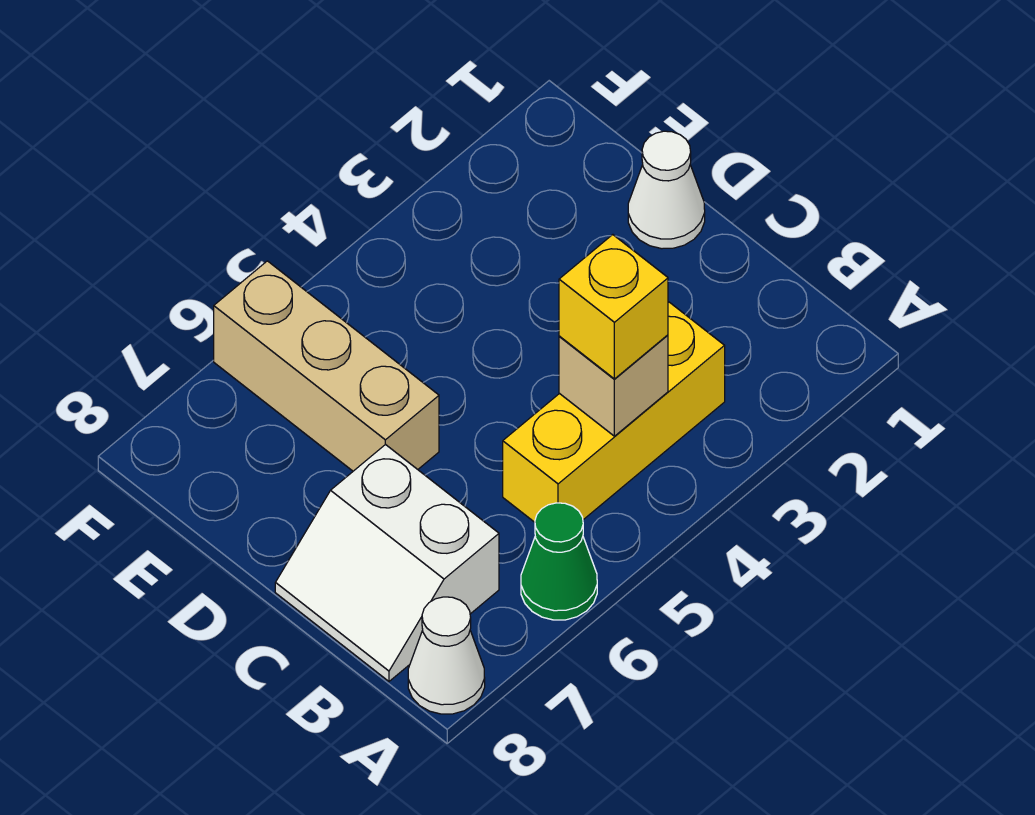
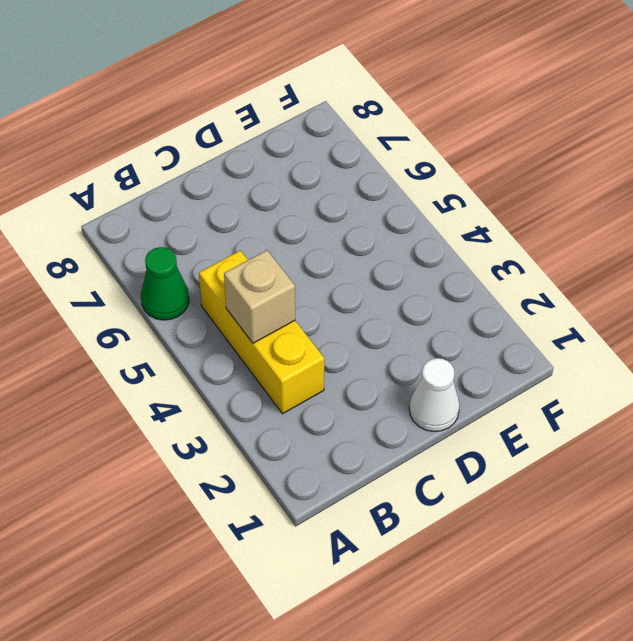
none -> white cone A8 level 1
none -> white slope B7:C8 level 1 top 7

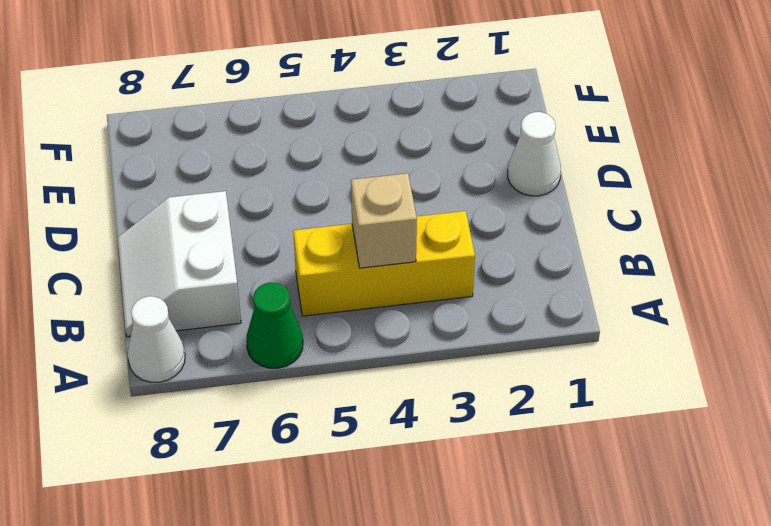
none -> tan brick D6:F6 level 1
none -> yellow brick B4 level 3

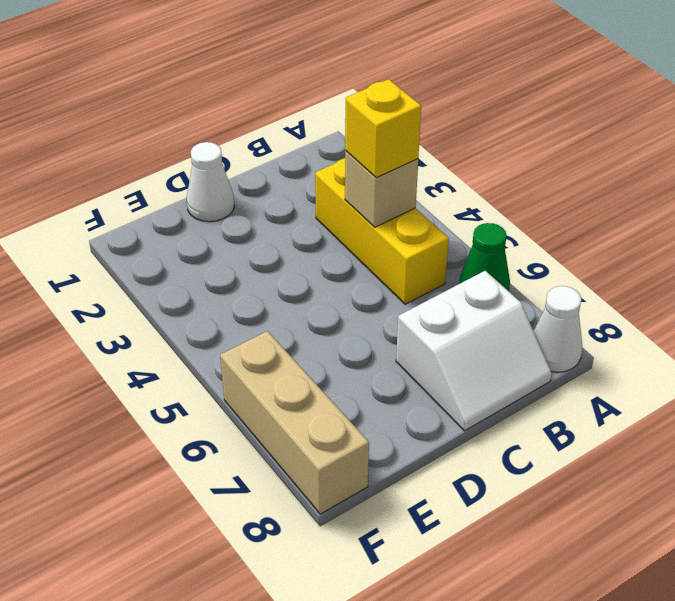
tan brick F6:F8 level 1 -> tan brick D6:F6 level 1

